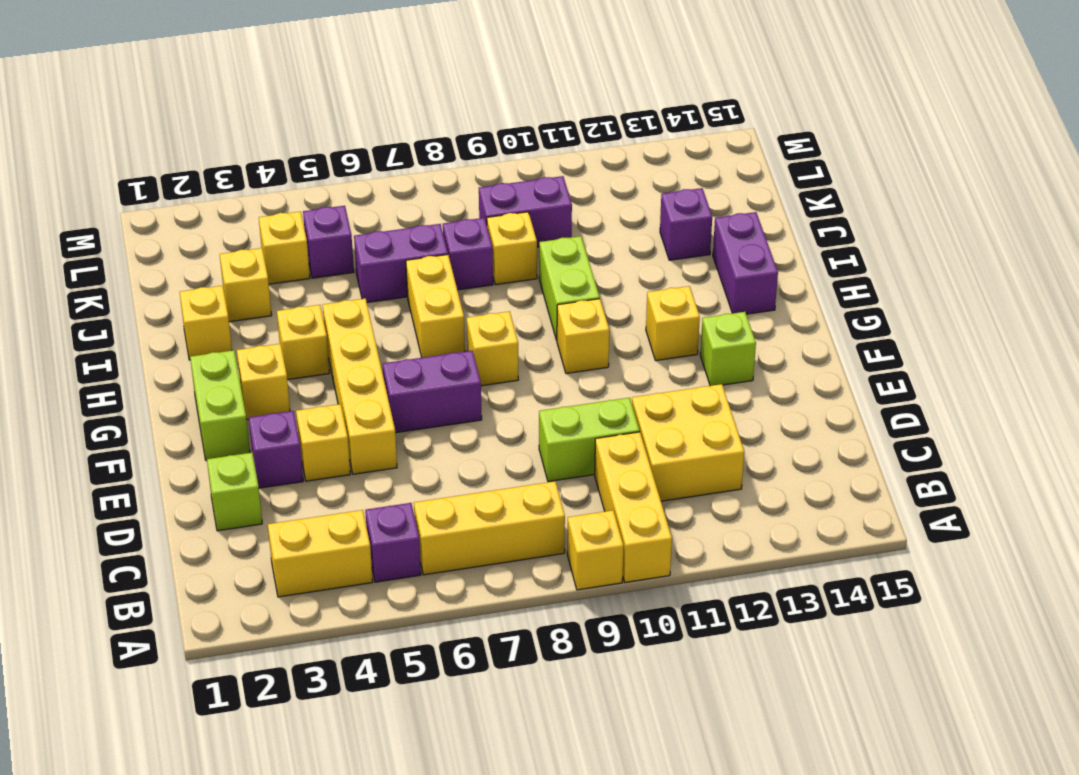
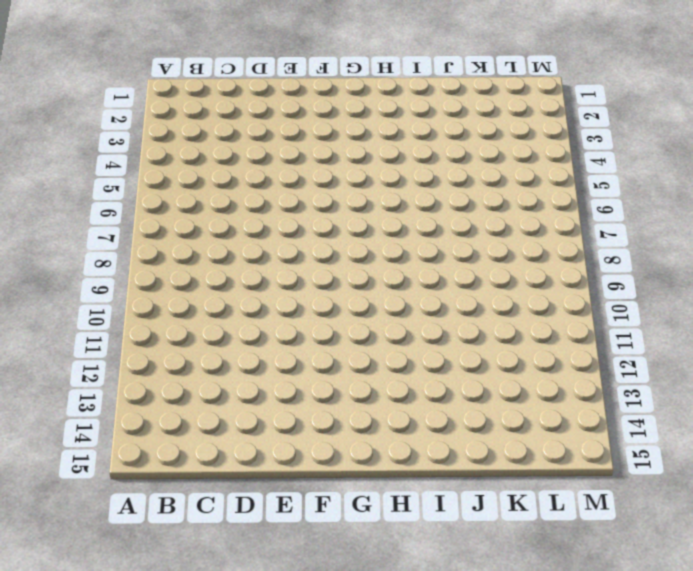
none -> yellow brick A9 level 1
none -> yellow brick A10:C10 level 1
none -> yellow brick B3:B4 level 1
none -> purple brick B5 level 1

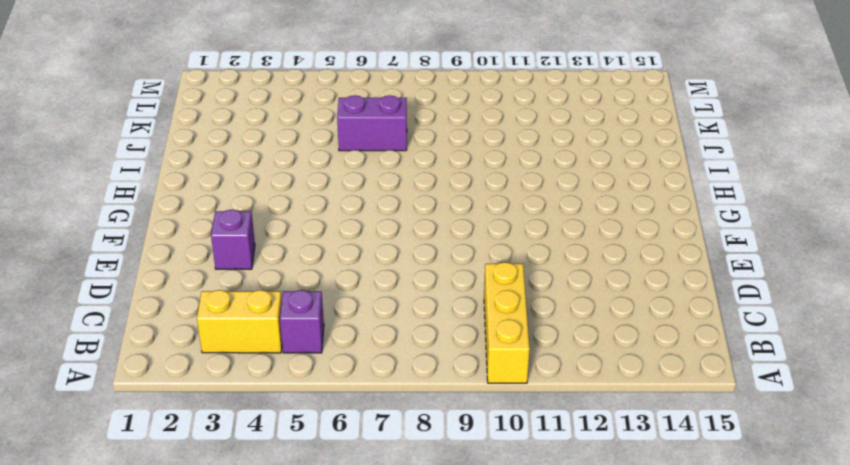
none -> yellow brick A9 level 1
none -> yellow brick B6:B8 level 1
none -> yellow brick C11:D12 level 1
none -> lime brick D2 level 1

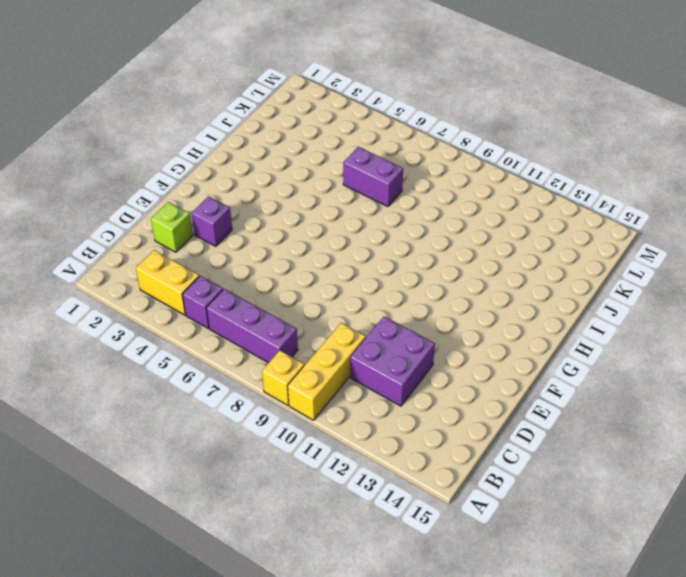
purple brick B6:B8 level 1 -> yellow brick B6:B8 level 1
purple brick C11:D12 level 1 -> yellow brick C11:D12 level 1
none -> lime brick D9:D10 level 1
none -> yellow brick E4 level 1
none -> yellow brick E5:H5 level 1
none -> lime brick F2:G2 level 1

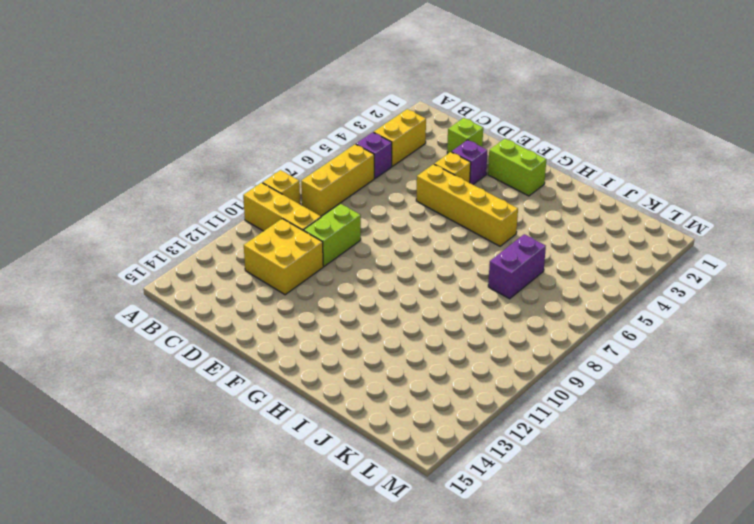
none -> purple brick F6:F7 level 1
none -> lime brick F13 level 1
none -> yellow brick G3 level 1
none -> yellow brick G8 level 1

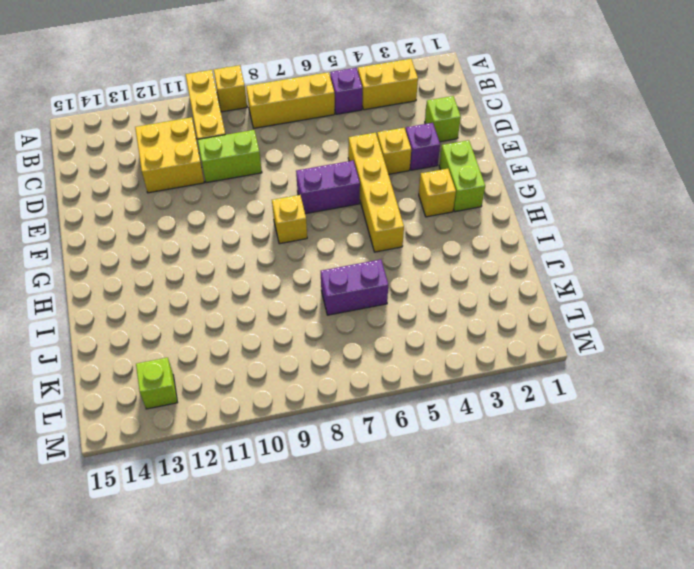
lime brick L13 level 1 -> lime brick F13 level 1
none -> yellow brick G10 level 1
none -> yellow brick G12 level 1
none -> yellow brick H4 level 1
none -> yellow brick H7:I7 level 1

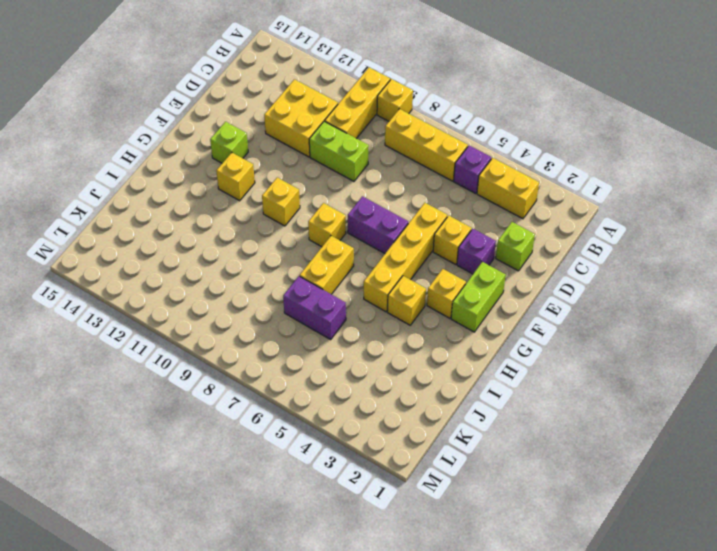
none -> lime brick H10:I10 level 1
none -> purple brick H14:I14 level 1
none -> yellow brick I2 level 1
none -> yellow brick J3 level 1

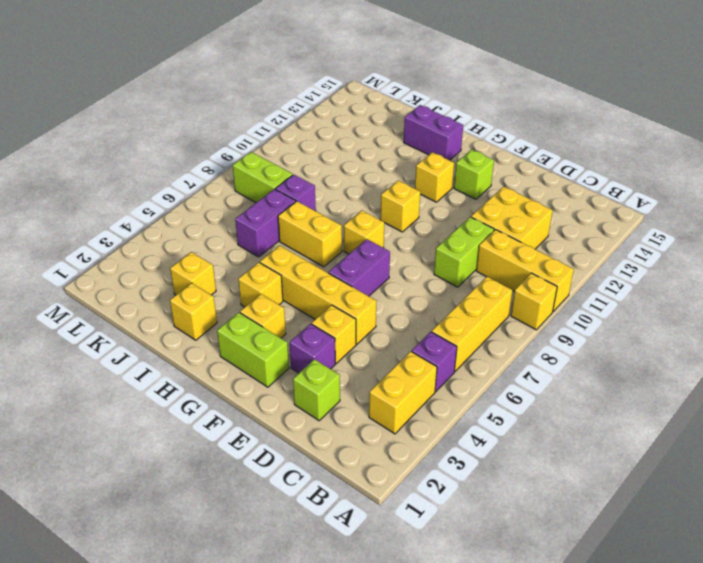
lime brick K8:L8 level 1 -> lime brick H10:I10 level 1
none -> yellow brick J9 level 1
none -> purple brick J13 level 1
none -> yellow brick K4 level 1
none -> purple brick K5 level 1

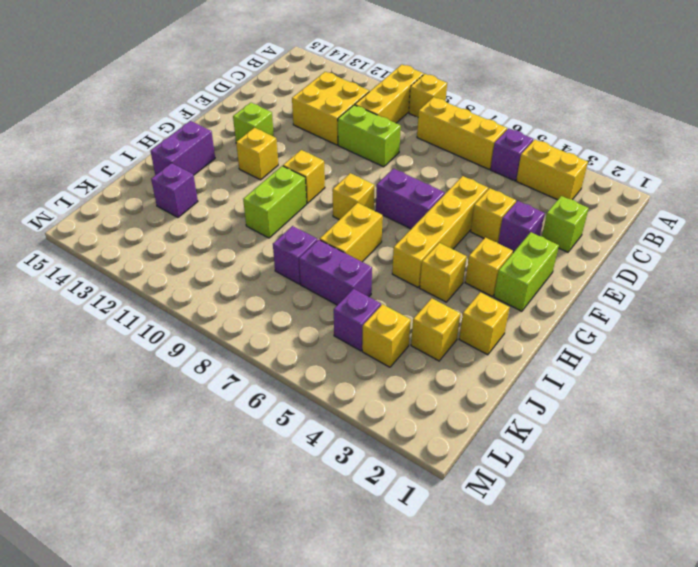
none -> yellow brick J9 level 1
none -> purple brick K9:K10 level 1

